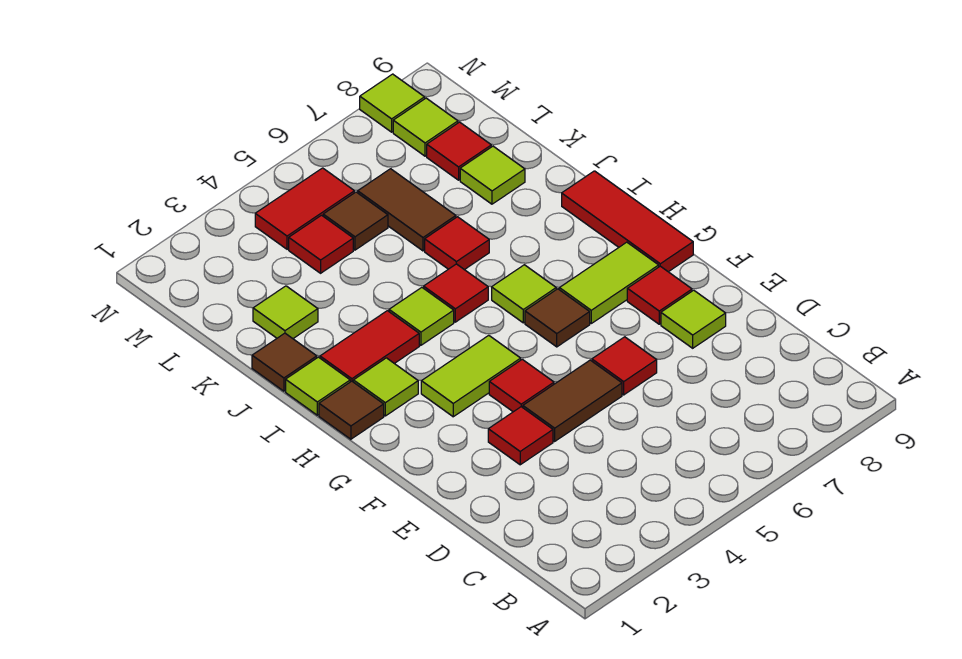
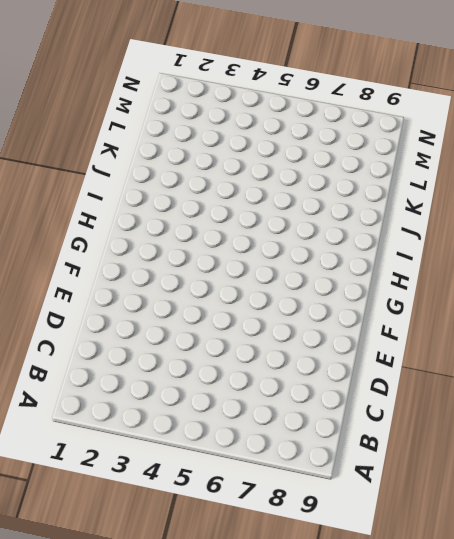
none -> red tile E3 level 1
none -> brown tile E4:E5 level 1
none -> red tile E6 level 1

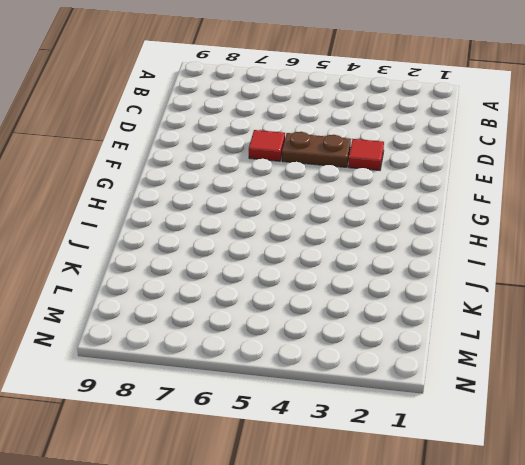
brown plate E4:E5 level 1 -> brown tile E4:E5 level 1
none -> lime tile E8 level 1
none -> red tile F4 level 1
none -> red tile F8 level 1

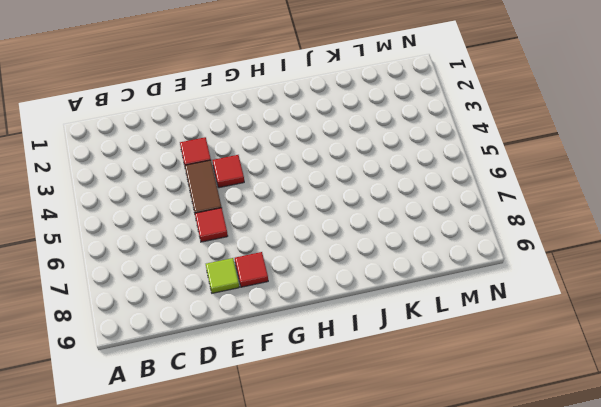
none -> lime tile G3:G4 level 1
none -> brown tile G6 level 1
none -> lime tile G7:G8 level 1

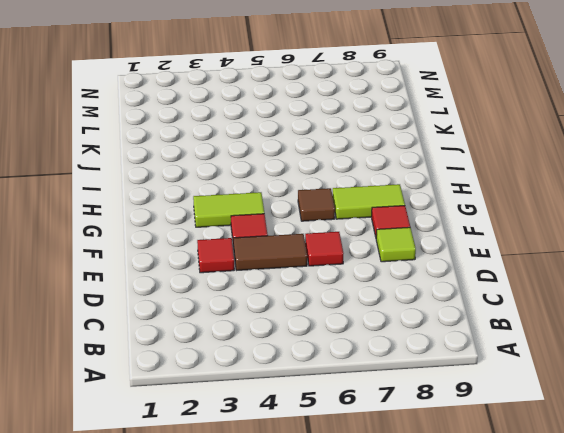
none -> red tile G9:I9 level 1
none -> brown tile H1 level 1
none -> lime tile H2 level 1

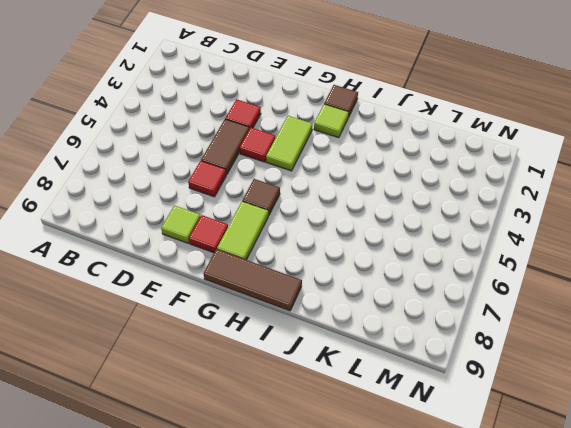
brown tile G9:I9 level 1 -> red tile G9:I9 level 1
none -> lime tile H6 level 1
none -> lime tile I1 level 1
none -> red tile I2:I3 level 1

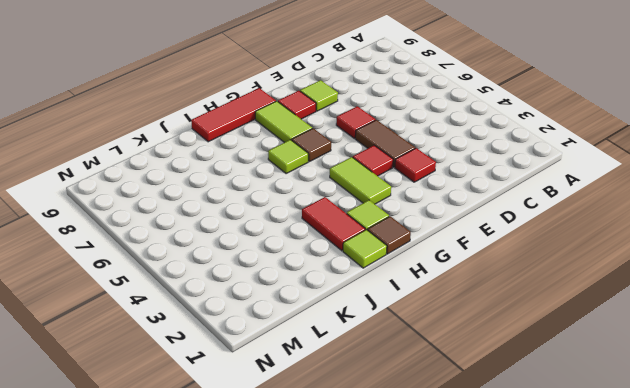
none -> lime tile I4 level 1
none -> red tile I5 level 1
none -> brown tile J1 level 1

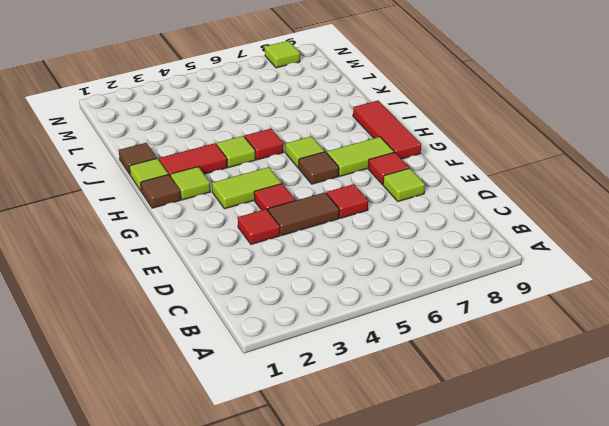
none -> red tile J6 level 1
none -> lime tile K2 level 1
none -> brown tile K6:L6 level 1

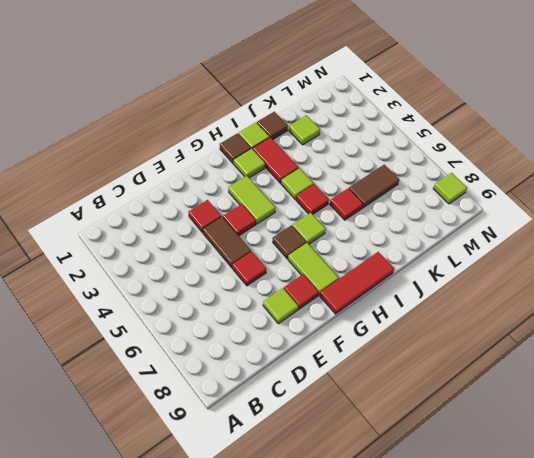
none -> lime tile K8 level 1
none -> red tile L4 level 1
none -> brown tile L5 level 1

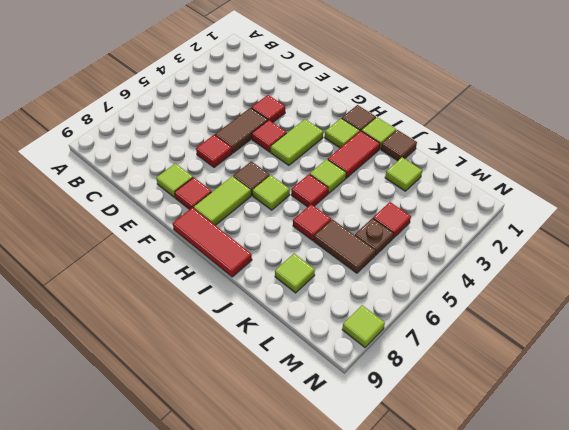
brown plate L5 level 1 -> brown tile L5 level 1
none -> red tile L8 level 1
none -> red tile M4:M5 level 1
none -> lime tile M8 level 1

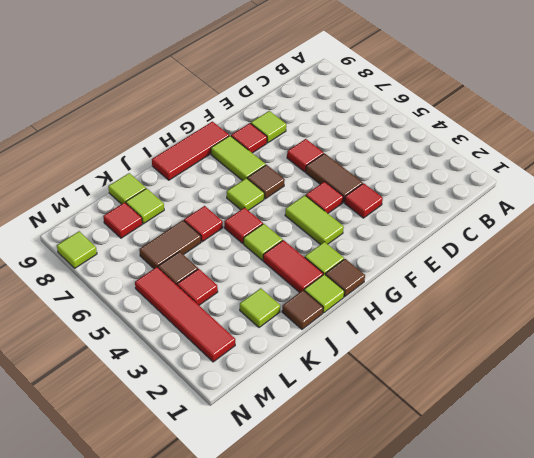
lime tile K9 level 1 -> lime tile M8 level 1
red tile M2:M5 level 1 -> red tile M4:M5 level 1

